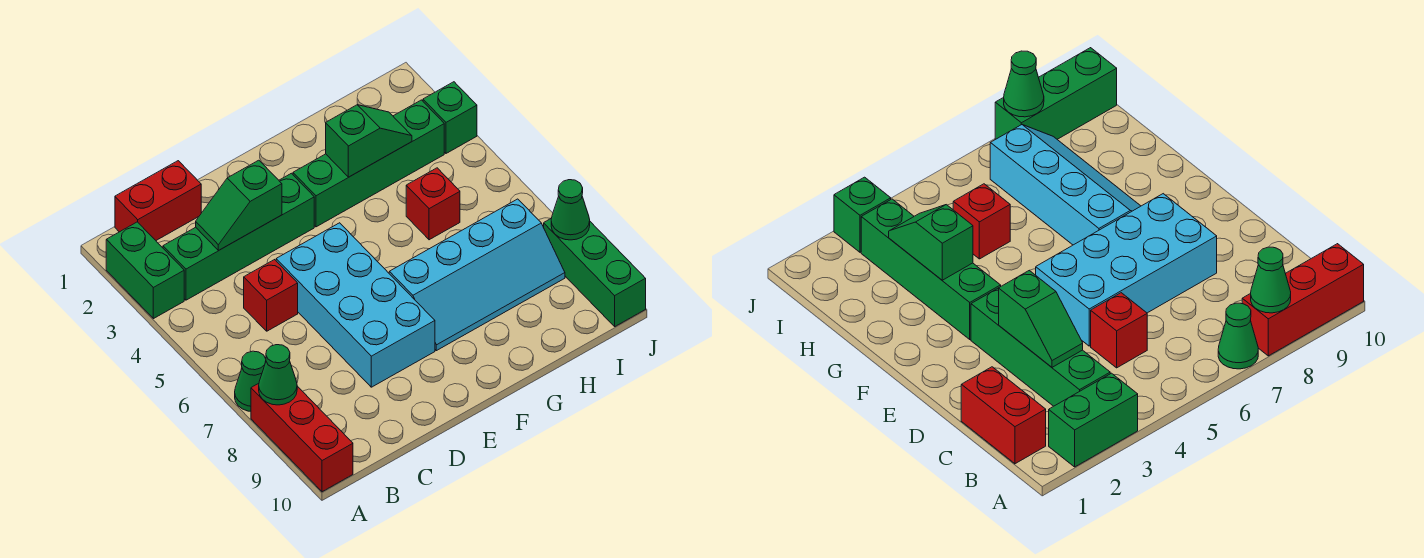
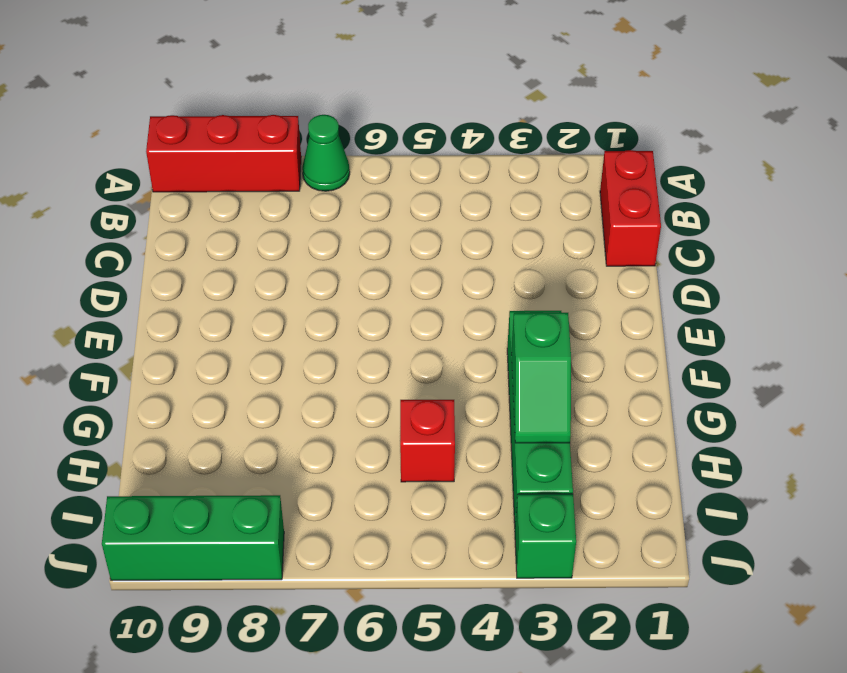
none -> green brick A2:A3 level 1
none -> green brick B3:E3 level 1
none -> red brick C5 level 1

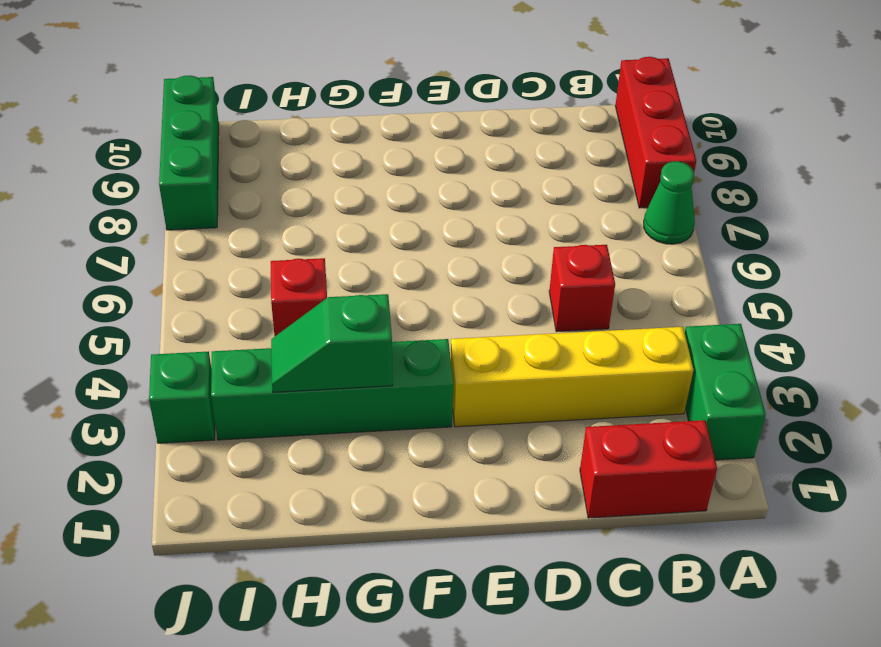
yellow brick B3:E3 level 1 -> green brick B3:E3 level 1
none -> cyan brick D5:E8 level 1
none -> cyan slope F7:I8 level 1 top 7
none -> green cone A8 level 2

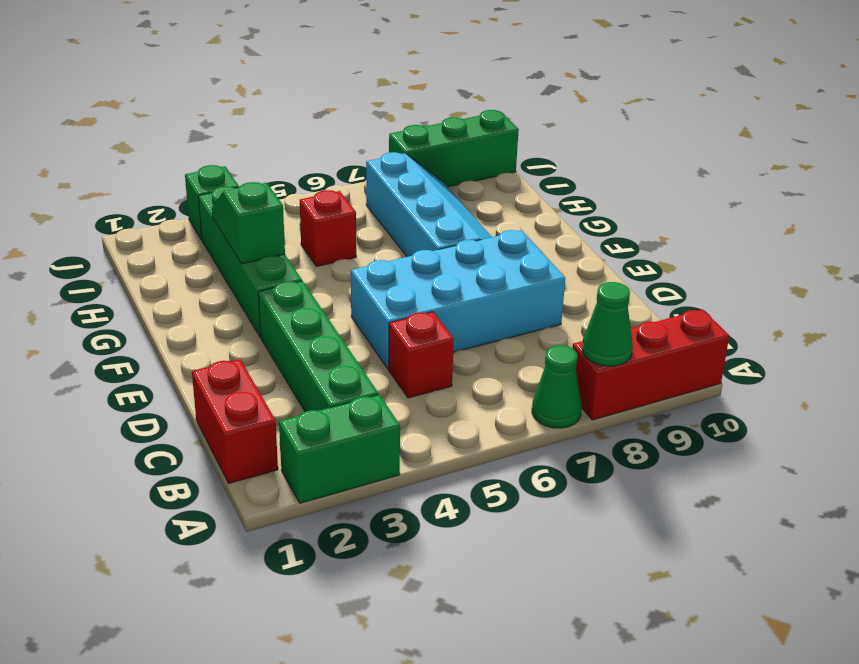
none -> green slope C3:D3 level 2 top D
none -> green cone J8 level 2

